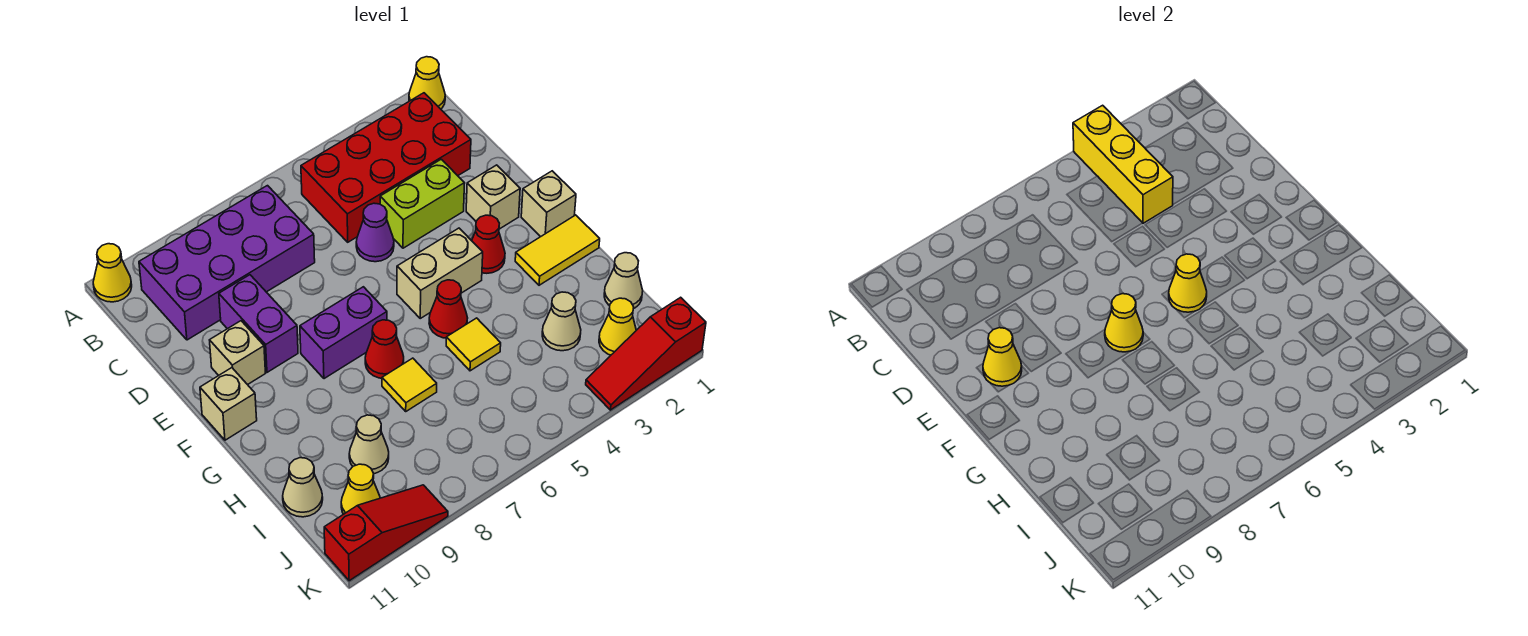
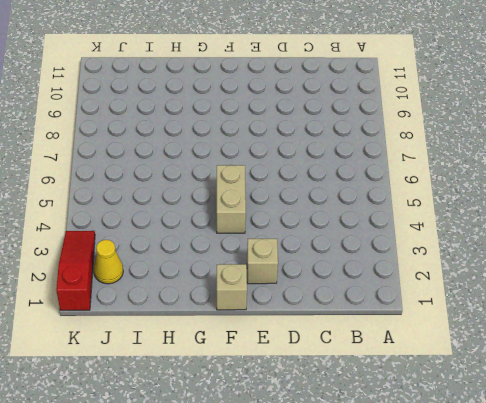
none -> yellow cone A1 level 1
none -> yellow cone A11 level 1
none -> red brick B2:C5 level 1
none -> purple brick B7:C10 level 1

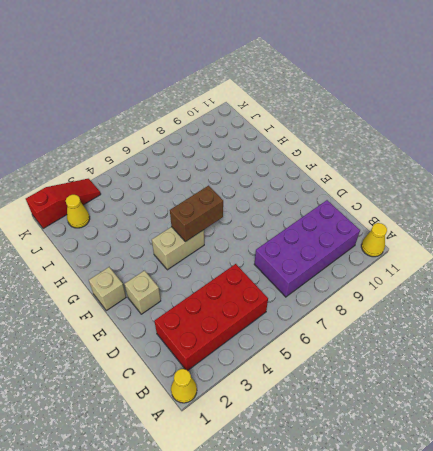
brown brick F5:F6 level 2 -> yellow cone F5 level 2
none -> lime brick D3:D4 level 1
none -> purple cone D5 level 1
none -> purple brick D9:E9 level 1
none -> tan brick E10 level 1

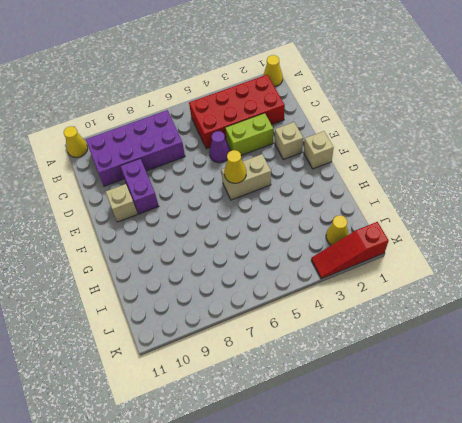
none -> red cone F3 level 1
none -> purple brick F7:F8 level 1
none -> tan brick F11 level 1
none -> yellow tile G1:G2 level 1

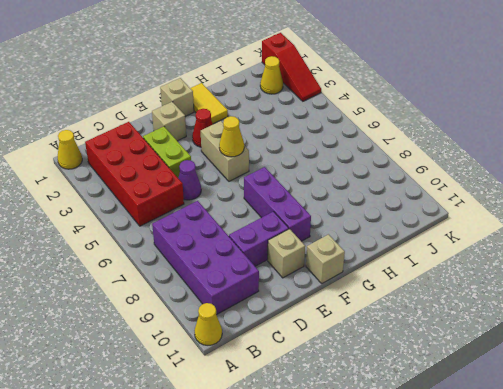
purple brick F7:F9 level 1 -> purple brick F7:F8 level 1
none -> red cone G5 level 1
none -> red cone G7 level 1
none -> yellow tile H5 level 1
none -> yellow tile H7 level 1

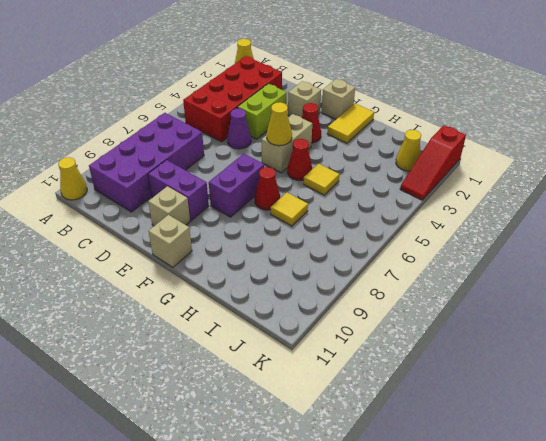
none -> tan cone I1 level 1
none -> tan cone I3 level 1
none -> tan cone I9 level 1
none -> tan cone I11 level 1

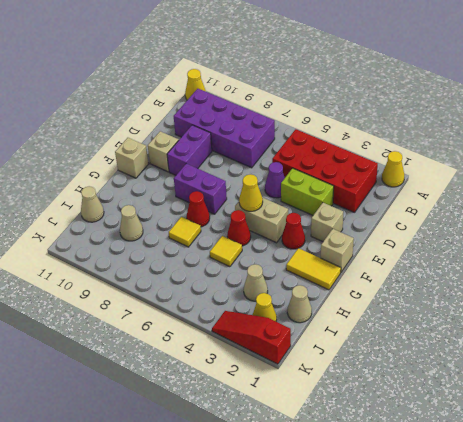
none -> yellow cone J10 level 1
none -> red slope K9:K11 level 1 top 11
none -> yellow brick A4:C4 level 2
none -> yellow cone E10 level 2

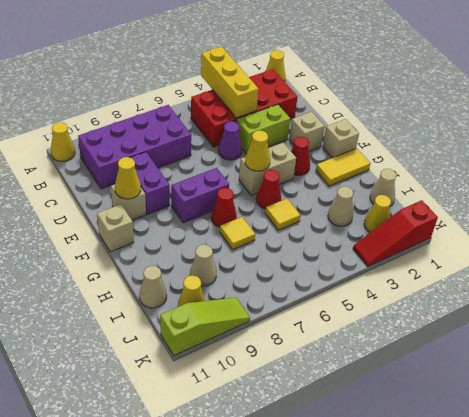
lime slope K9:K11 level 1 top 11 -> red slope K9:K11 level 1 top 11
none -> yellow cone F7 level 2

